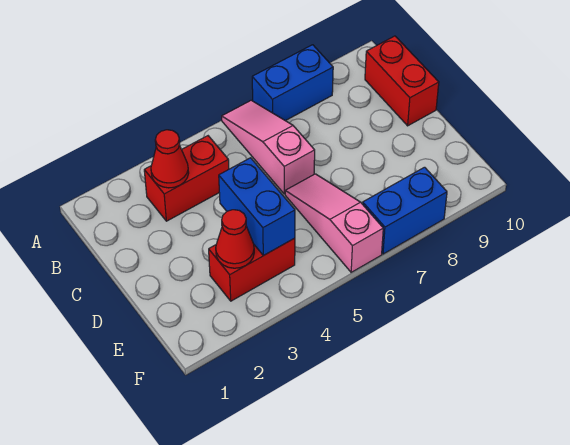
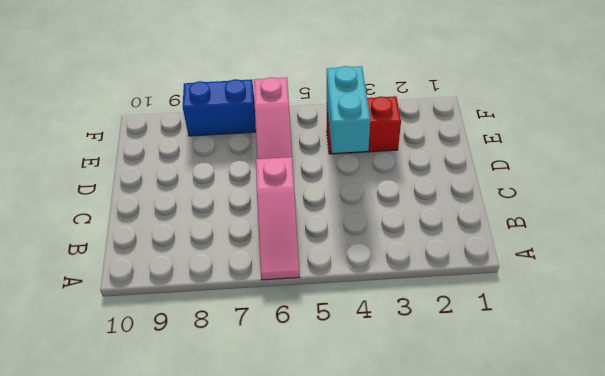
cyan brick D4:E4 level 2 -> blue brick D4:E4 level 2
none -> blue brick A7:A8 level 1
none -> red brick B3:B4 level 1

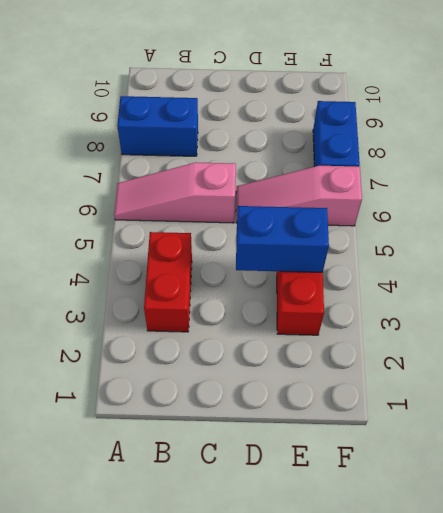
blue brick A8:B8 level 1 -> blue brick A7:A8 level 1
none -> red brick B10:C10 level 1
none -> red cone B3 level 2

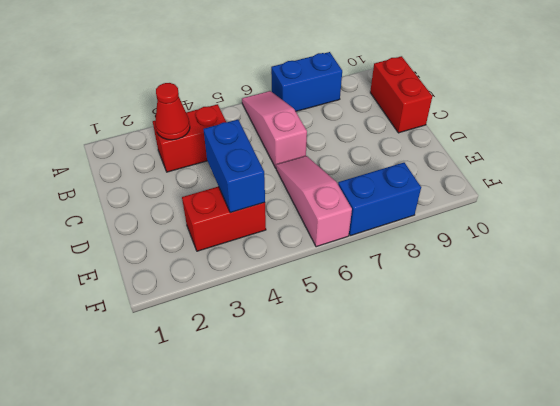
none -> red cone E3 level 2

